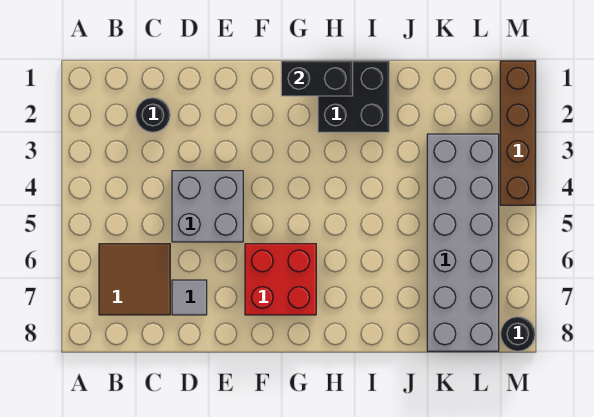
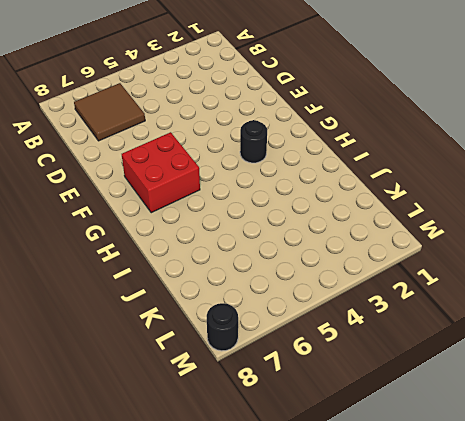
black round brick G3 level 1 -> black round brick C2 level 1
none -> grey brick D4:E5 level 1
none -> grey tile D7 level 1

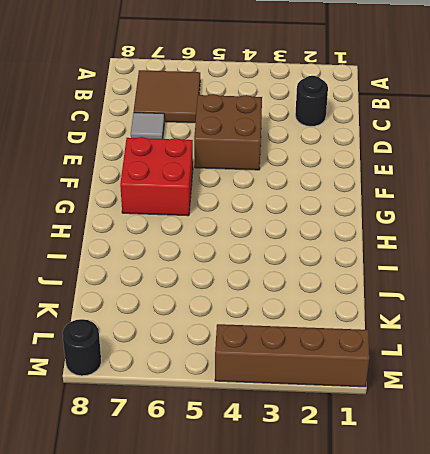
brown brick D4:E5 level 1 -> grey brick D4:E5 level 1
none -> black brick H1:I2 level 1
none -> grey brick K3:L8 level 1

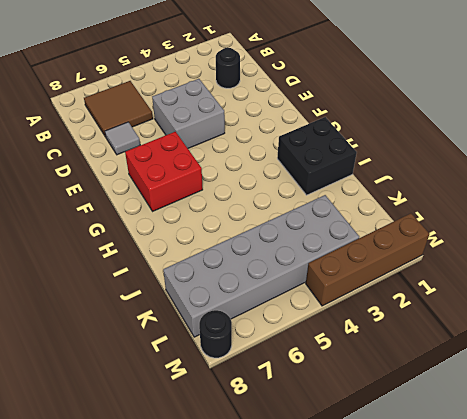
none -> black brick G1:H1 level 2

